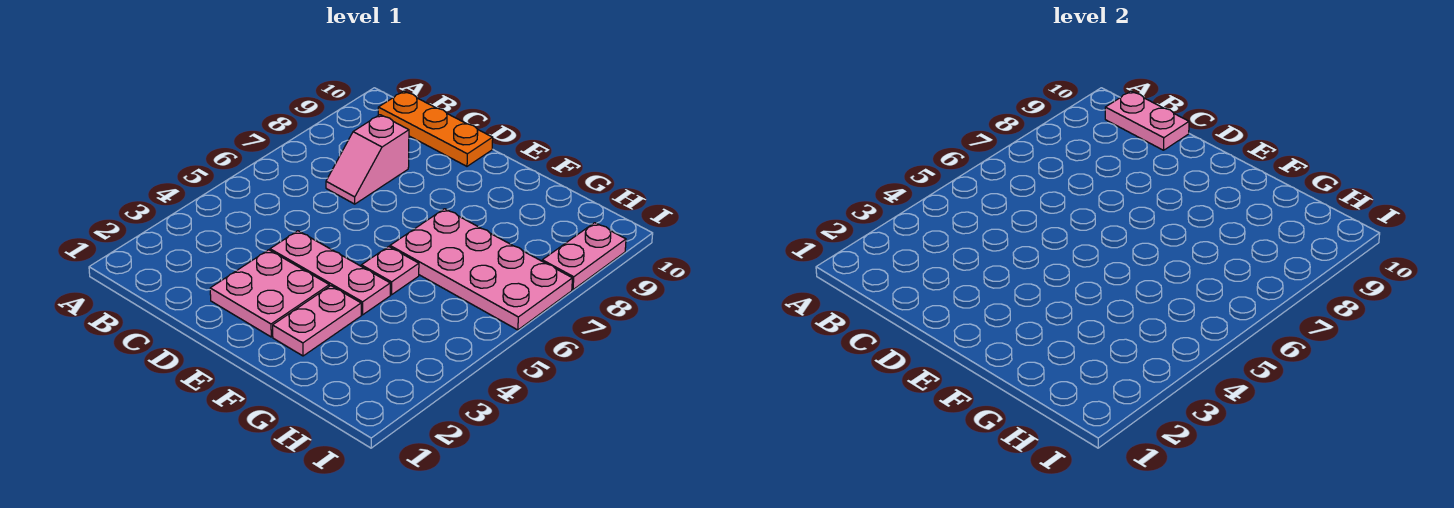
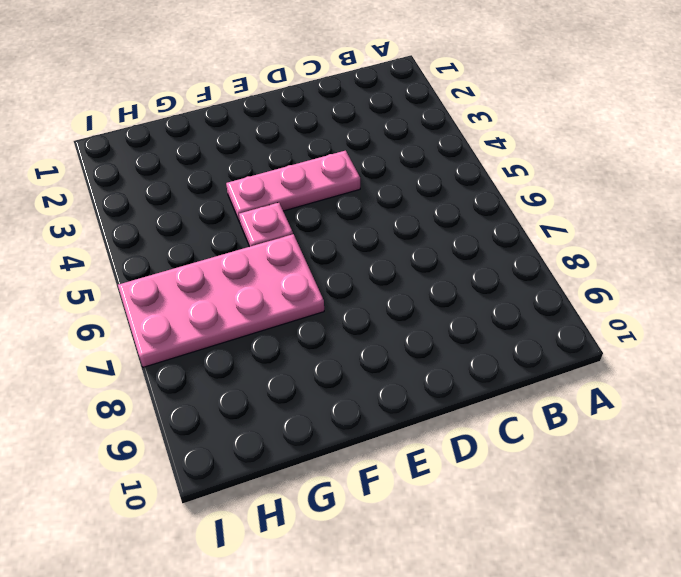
none -> orange plate B10:D10 level 1
none -> pink slope C7:C8 level 1 top 8

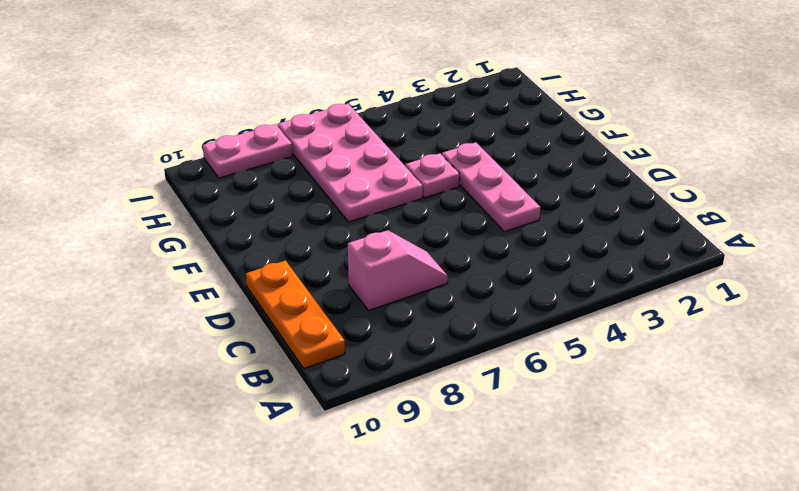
none -> pink plate D2:E3 level 1
none -> pink plate F2:F3 level 1

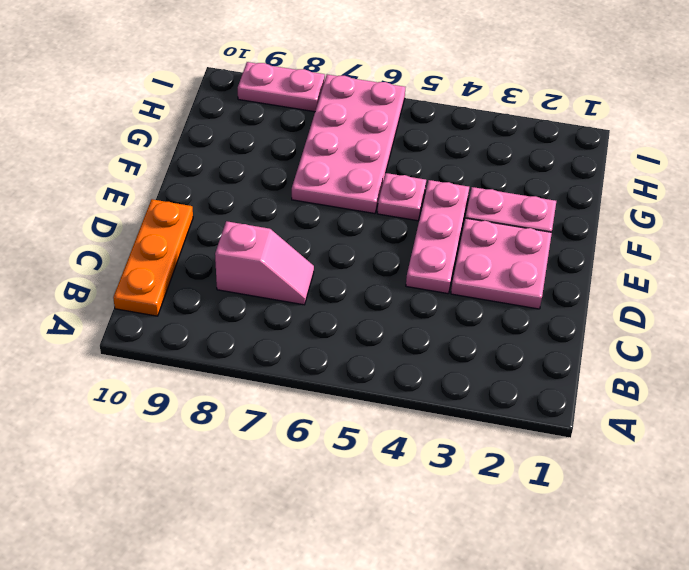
none -> pink plate B10:C10 level 2

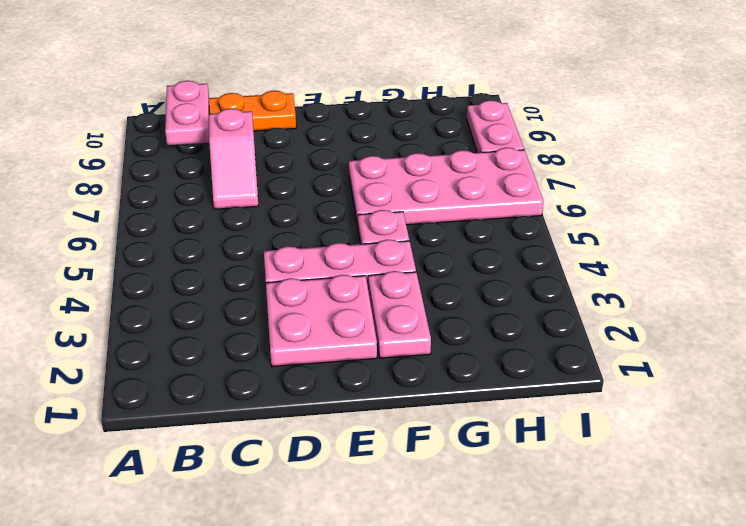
pink plate B9:B10 level 2 -> pink plate B10:C10 level 2

